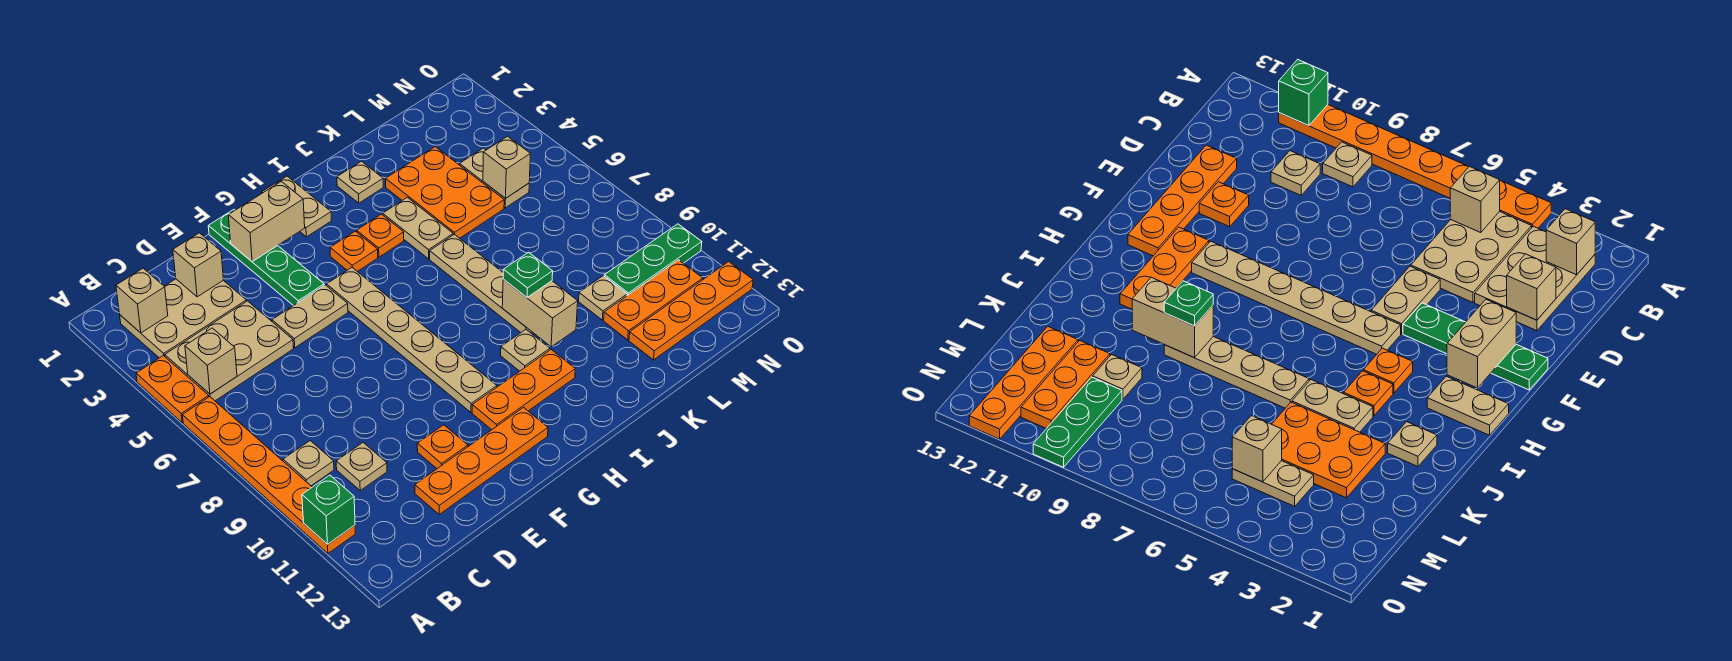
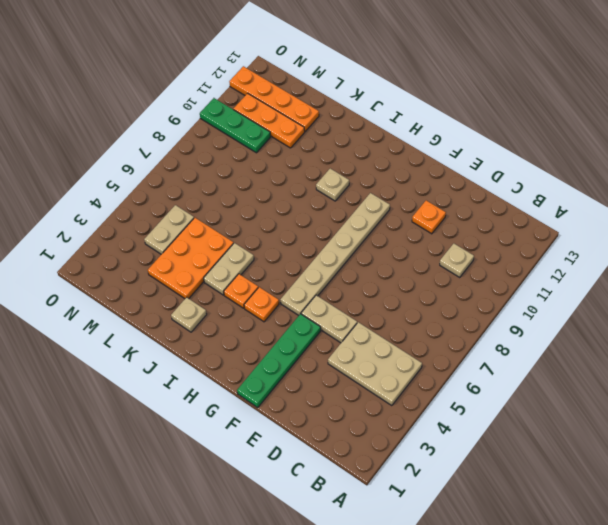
none -> orange plate A4:A5 level 1
none -> orange plate A6:A11 level 1
none -> tan plate B2:D3 level 1
none -> tan plate B9 level 1

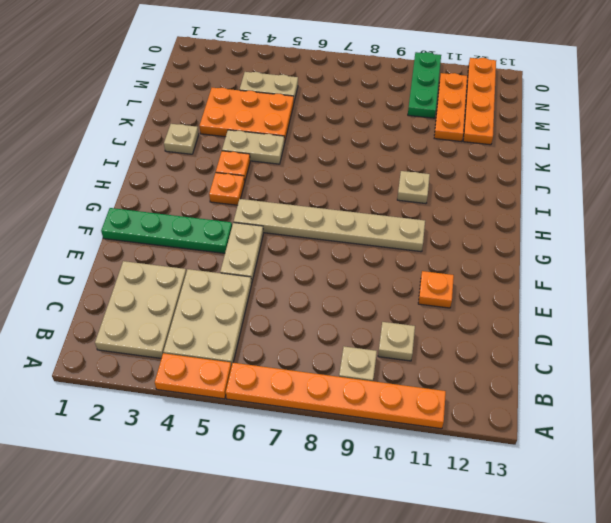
none -> orange plate D12:G12 level 1
none -> orange plate G11:I11 level 1
none -> tan plate H1:H2 level 1
none -> tan plate J6:J9 level 1

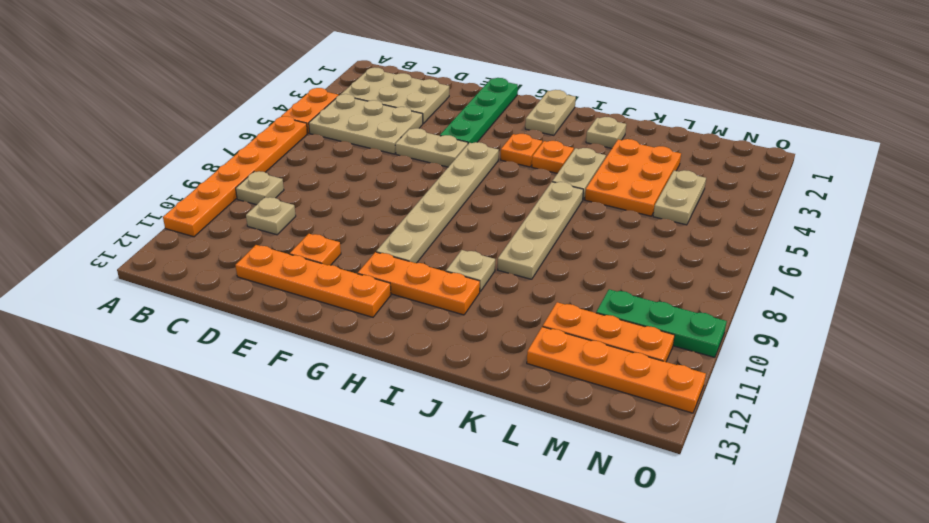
none -> tan plate L10 level 1
none -> green brick A11 level 2
none -> tan brick B2 level 2
none -> tan brick B5 level 2

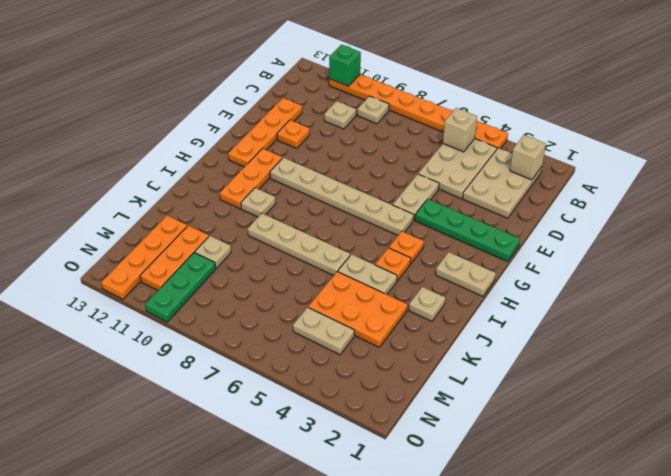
none -> tan brick D2 level 2
none -> tan brick F2:G2 level 2
none -> tan brick J9:J10 level 2
none -> tan brick M5 level 2

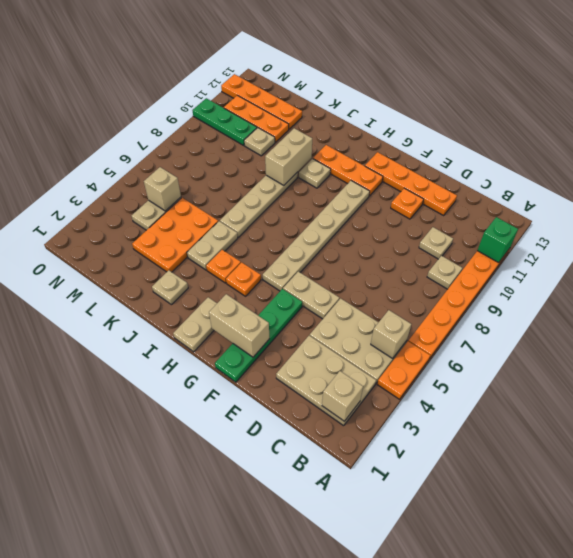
none -> tan brick D2 level 2
none -> green plate J9 level 3

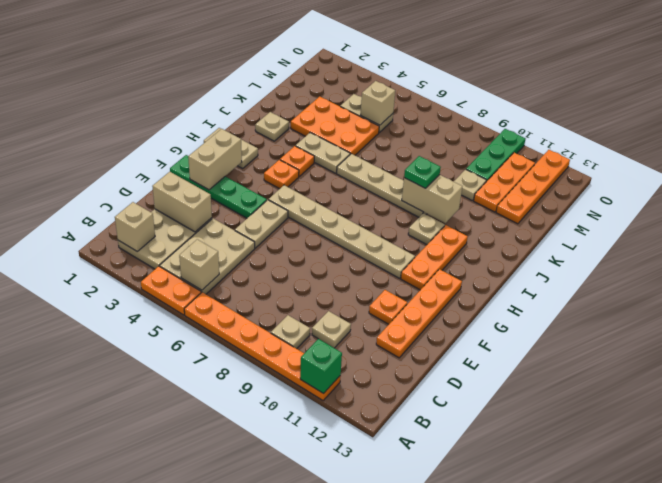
tan brick D2:D3 level 2 -> tan brick D2 level 2

